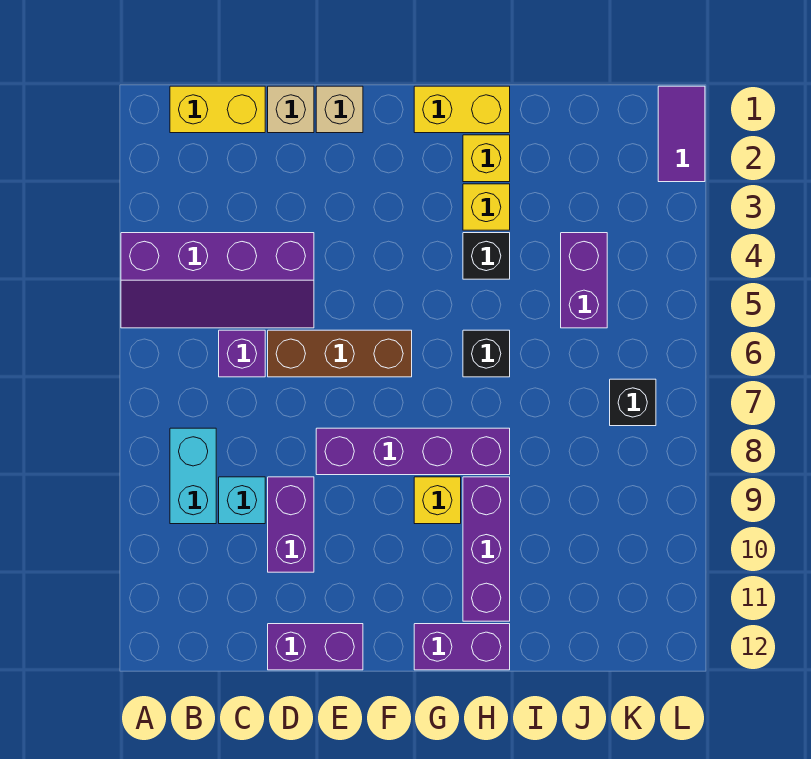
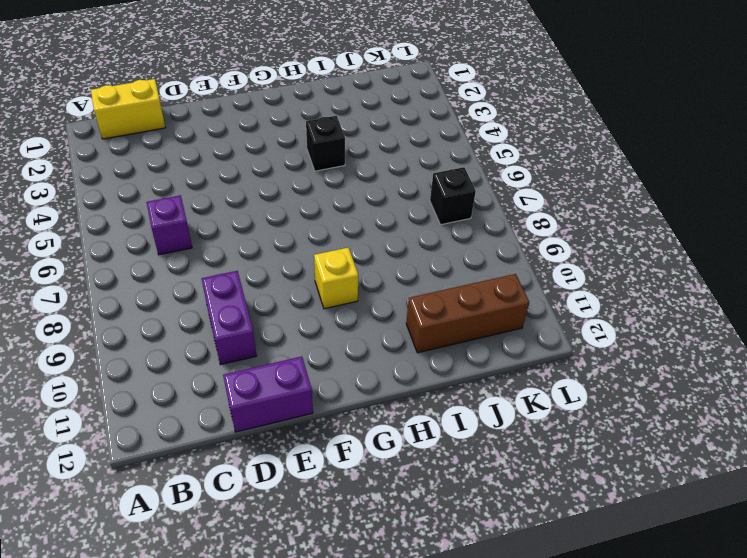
brown brick I11:K11 level 1 -> brown brick D6:F6 level 1
none -> purple slope A4:D5 level 1 top 4
none -> cyan brick B8:B9 level 1
none -> cyan brick C9 level 1

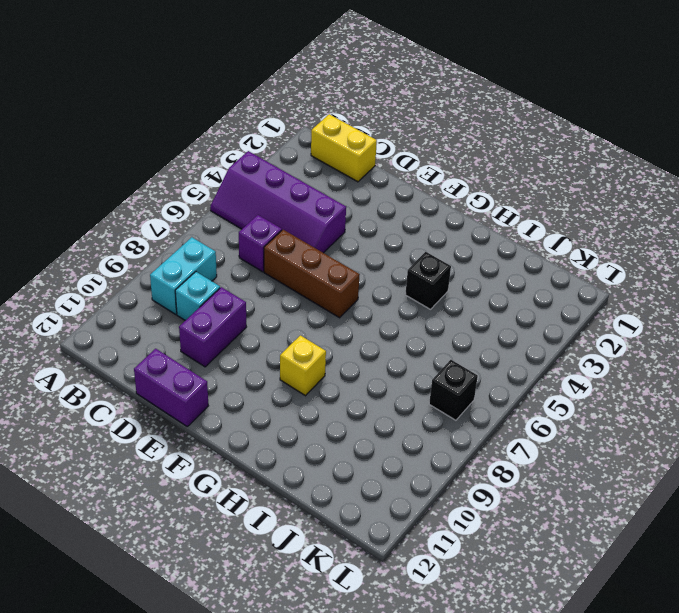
none -> tan brick D1 level 1
none -> tan brick E1 level 1
none -> purple brick E8:H8 level 1

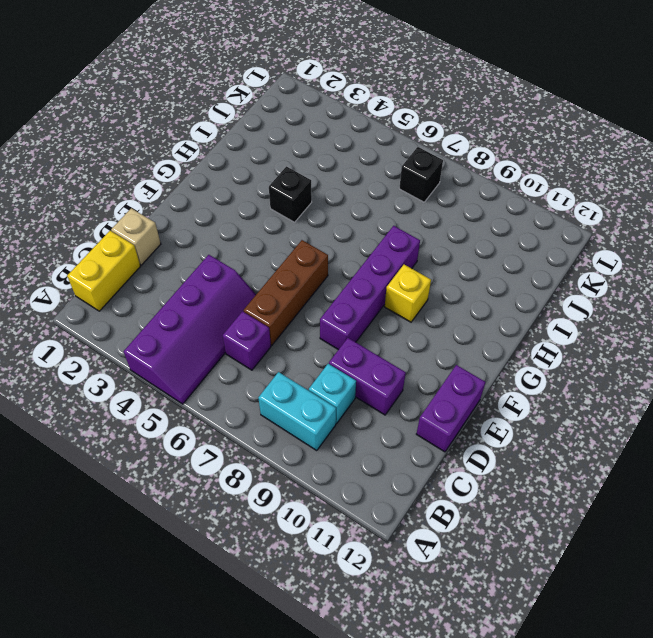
none -> tan brick E1 level 1
none -> yellow brick G1:H1 level 1
none -> purple brick G12:H12 level 1

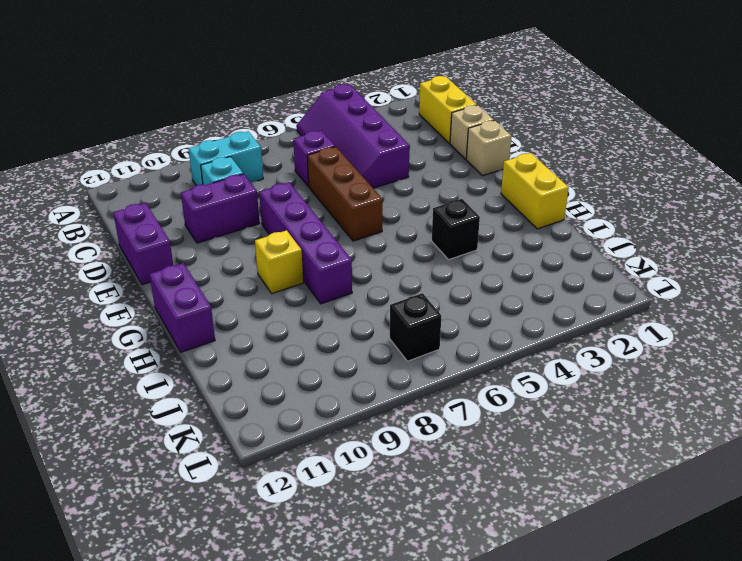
none -> yellow brick H2 level 1
none -> yellow brick H3 level 1
none -> black brick H6 level 1

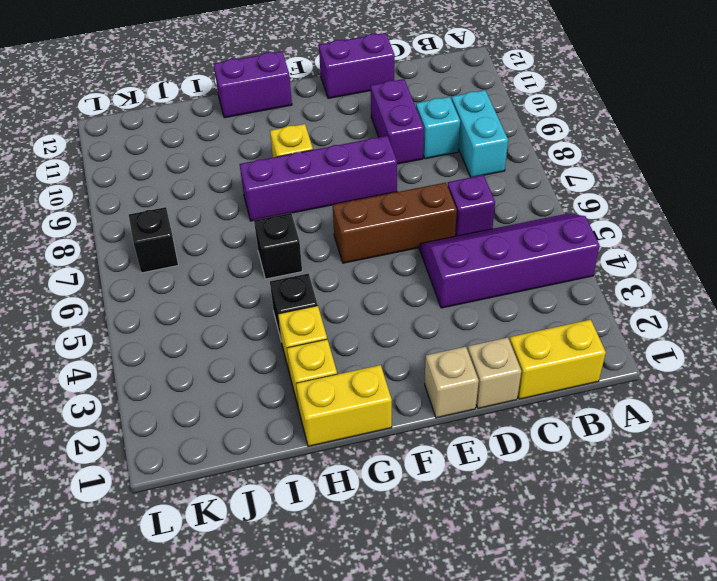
none -> purple brick H9:H11 level 1
none -> purple brick J4:J5 level 1
none -> purple tile L1:L2 level 1

